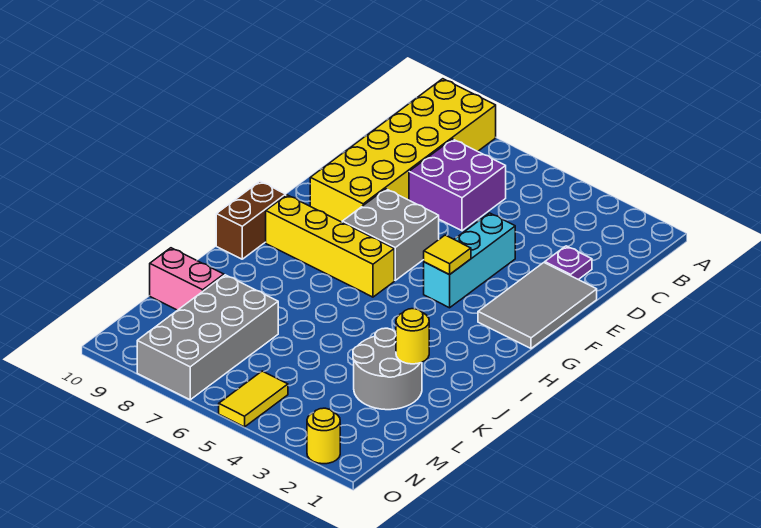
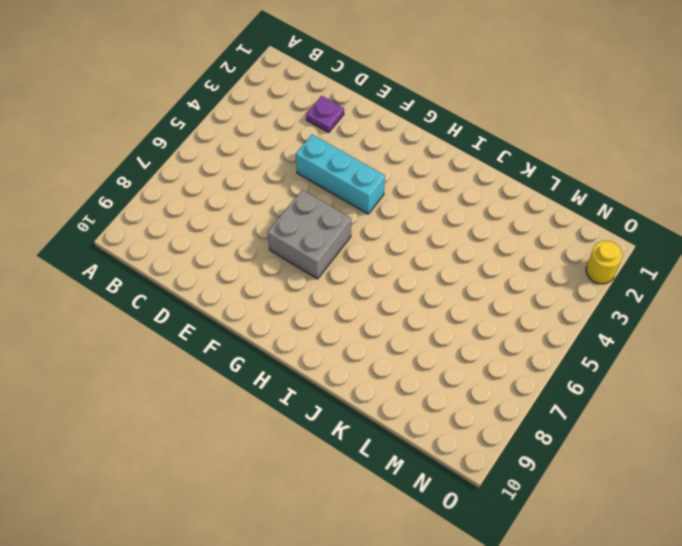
none -> yellow brick A8:F9 level 1
none -> purple brick C6:D7 level 1
none -> grey tile E1:G2 level 1

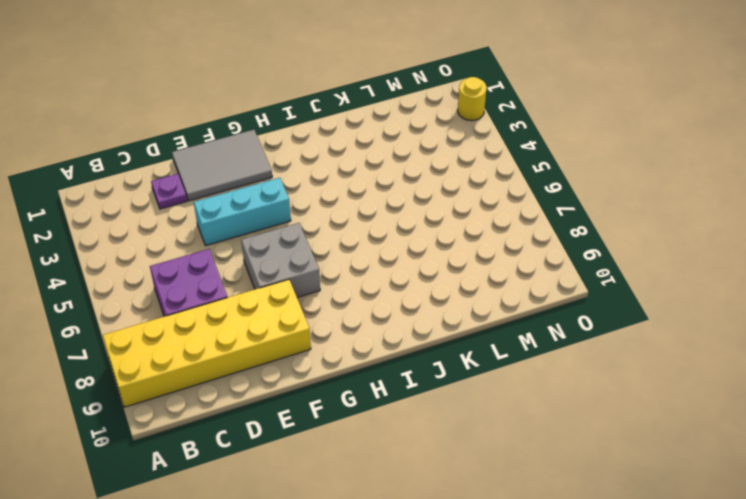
none -> yellow brick H6:H9 level 1
none -> brown brick H10:I10 level 1
none -> grey round brick K2:L3 level 1

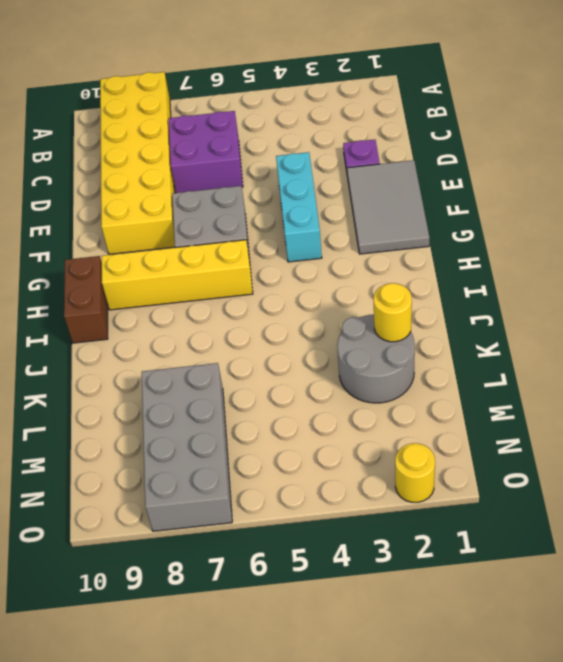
none -> pink brick L9:L10 level 1
none -> yellow tile N5:O5 level 1
none -> yellow tile G4 level 2

